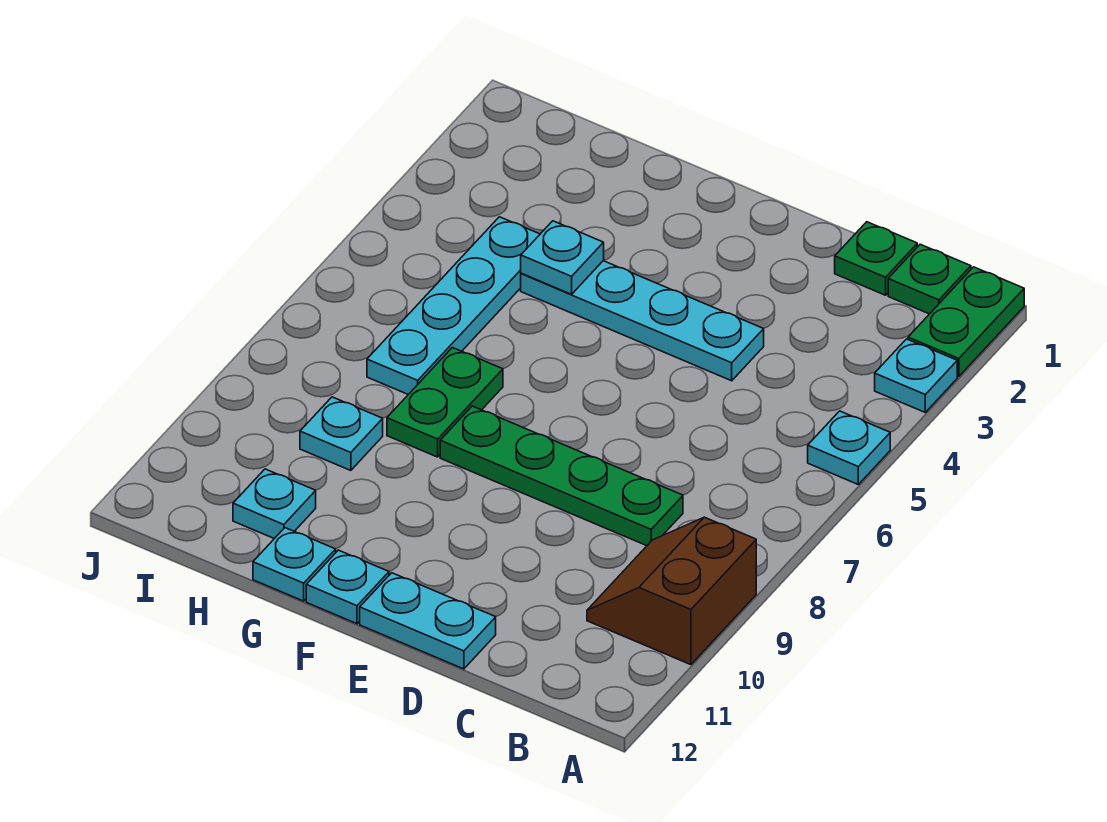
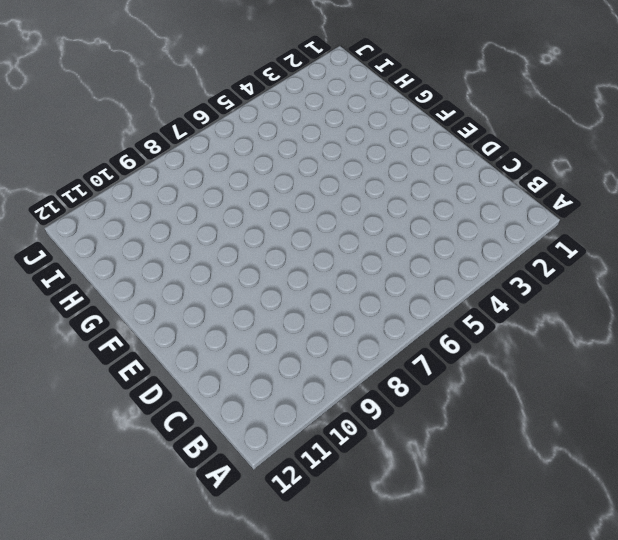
none -> green plate A1:A2 level 1
none -> cyan plate A3 level 1
none -> cyan plate A5 level 1

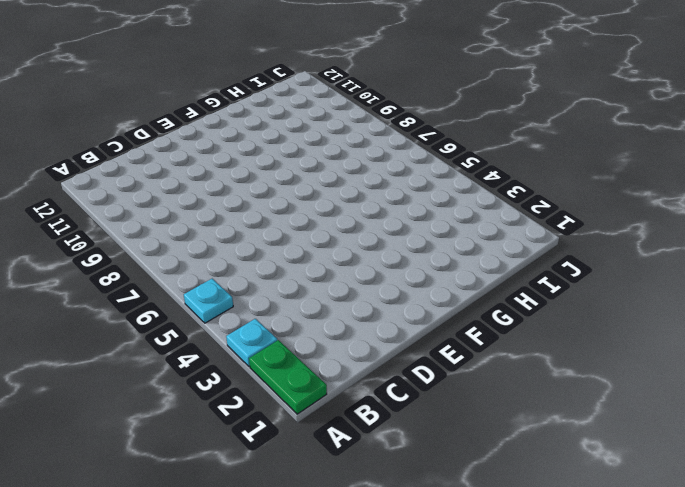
none -> brown slope A9:B10 level 1 top A
none -> green plate B1 level 1
none -> green plate C1 level 1

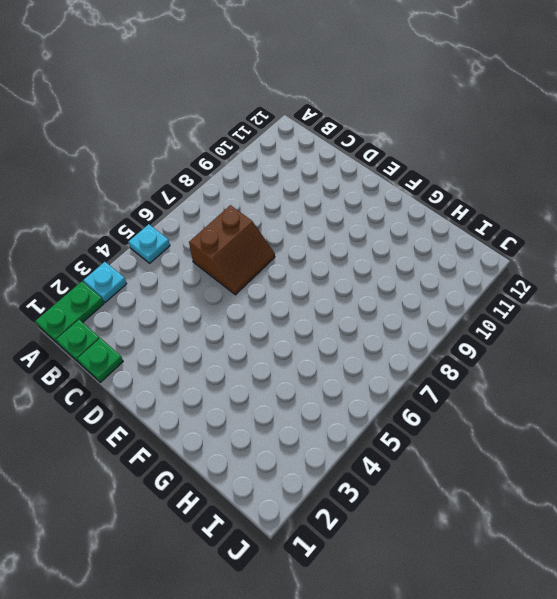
brown slope C6:D7 level 1 top C -> brown slope A9:B10 level 1 top A
none -> green plate C8:F8 level 1
none -> cyan plate D4:G4 level 1
none -> cyan plate D12:E12 level 1

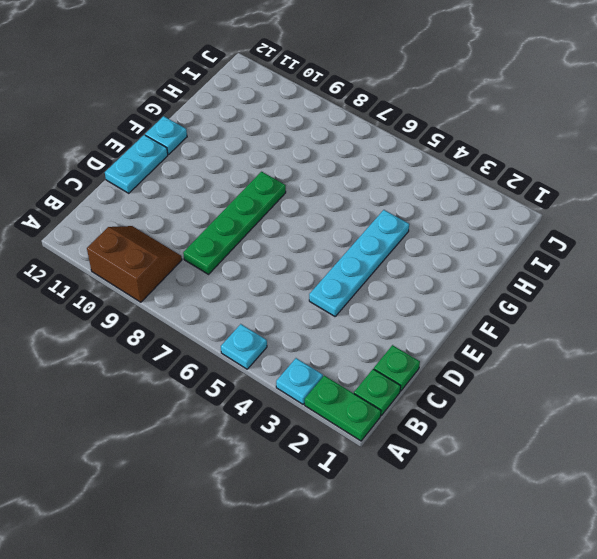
none -> green plate G7:G8 level 1
none -> cyan plate G12 level 1
none -> cyan plate H4:H7 level 1

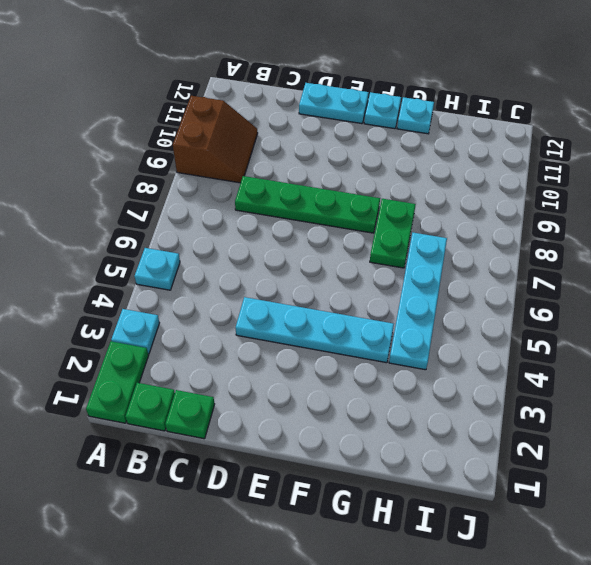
none -> cyan plate H9 level 1
none -> cyan plate H11 level 1
none -> cyan plate G4 level 2

